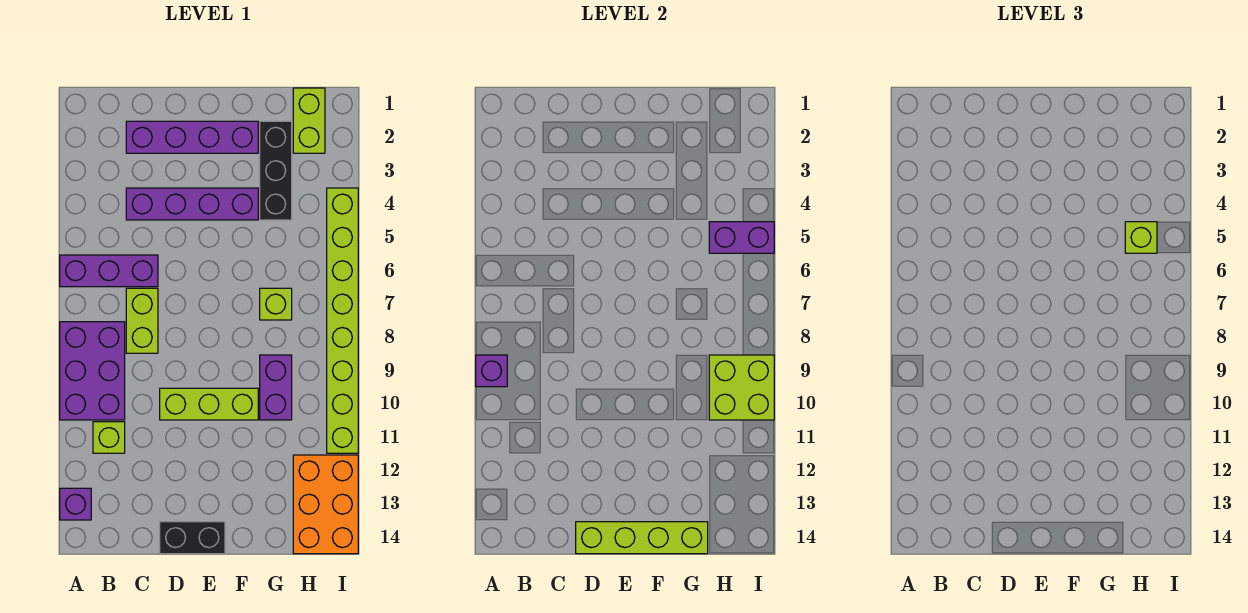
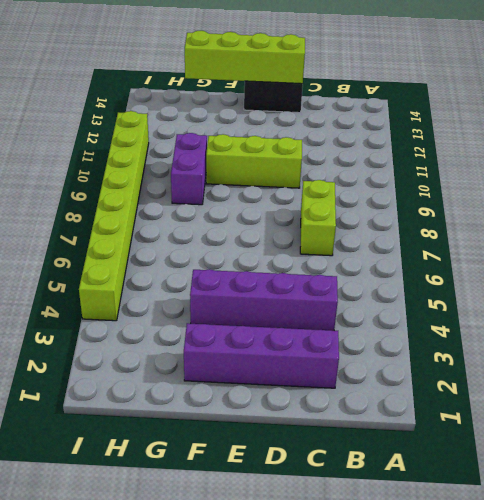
none -> purple brick A6:C6 level 1
none -> purple brick A8:B10 level 1
none -> purple brick A13 level 1

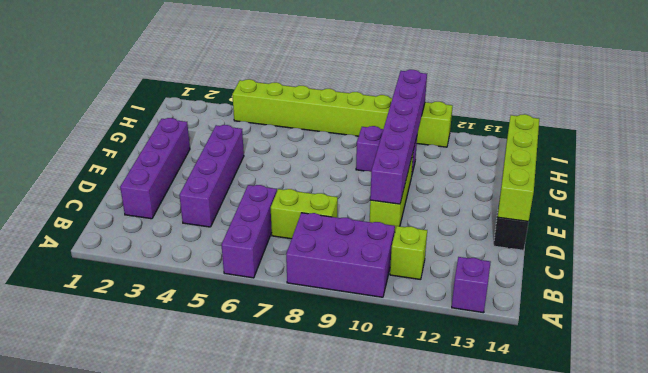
purple brick D10:I10 level 2 -> lime brick H9:I10 level 2
none -> black brick G2:G4 level 1
none -> lime brick G7 level 1
none -> lime brick H1:H2 level 1

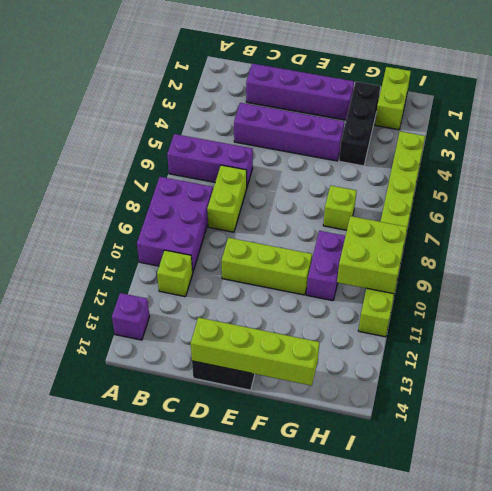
none -> orange brick H12:I14 level 1
none -> purple brick A9 level 2
none -> purple brick H5:I5 level 2

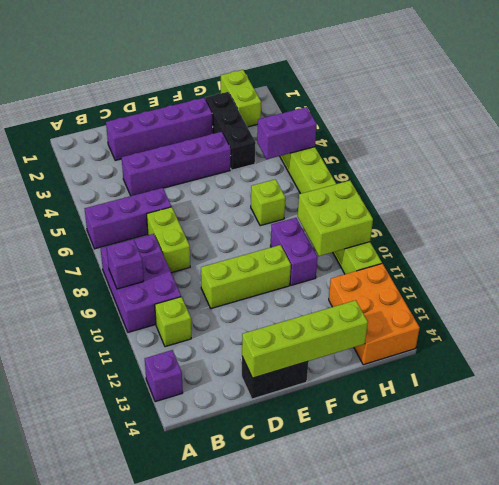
none -> lime brick H5 level 3

